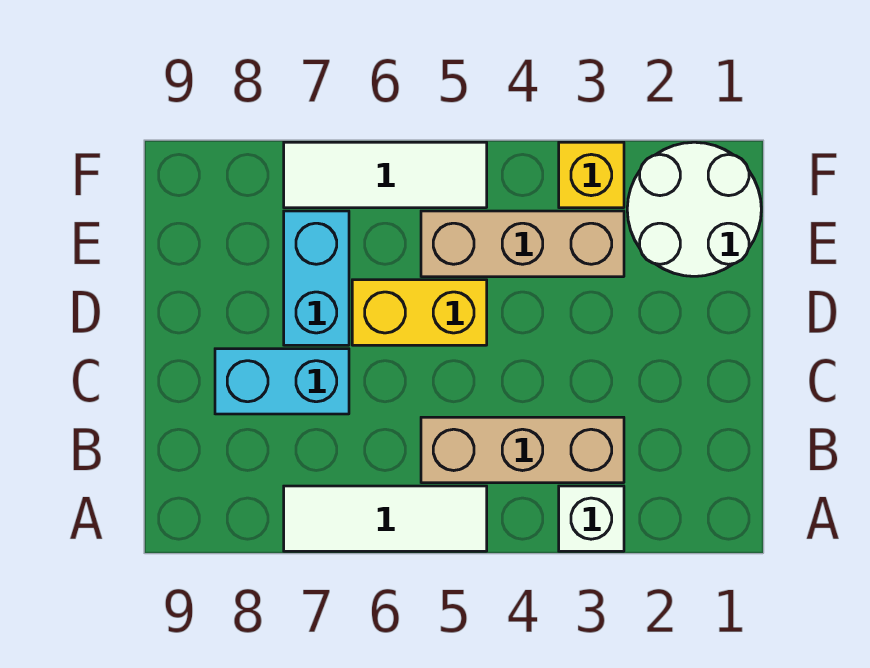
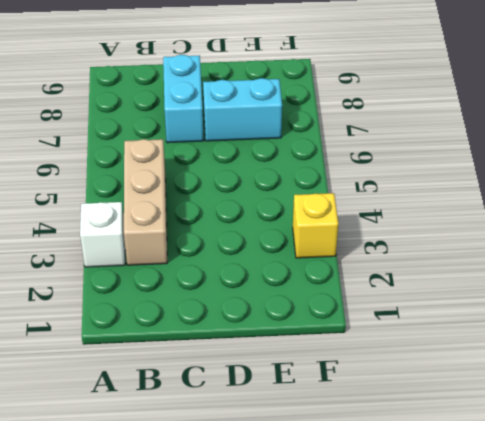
none -> white tile A5:A7 level 1
none -> yellow brick D5:D6 level 1

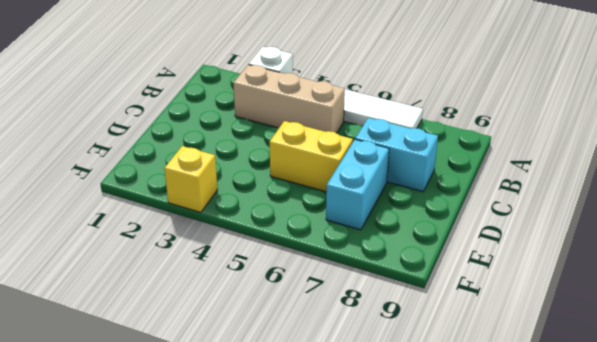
none -> white round brick E1:F2 level 1
none -> tan brick E3:E5 level 1

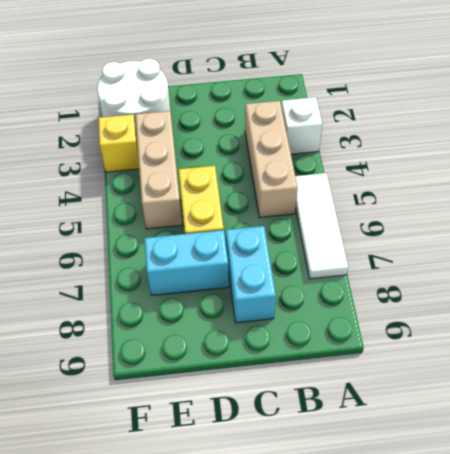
none -> white tile F5:F7 level 1

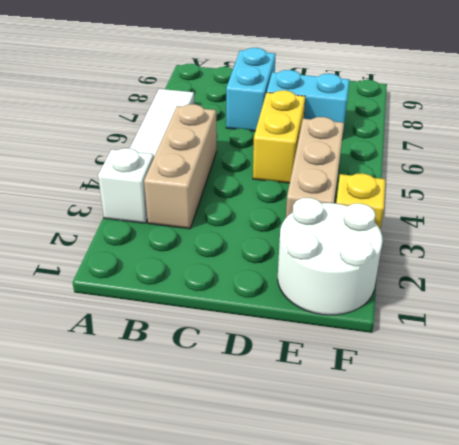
none -> white tile F5:F7 level 1

